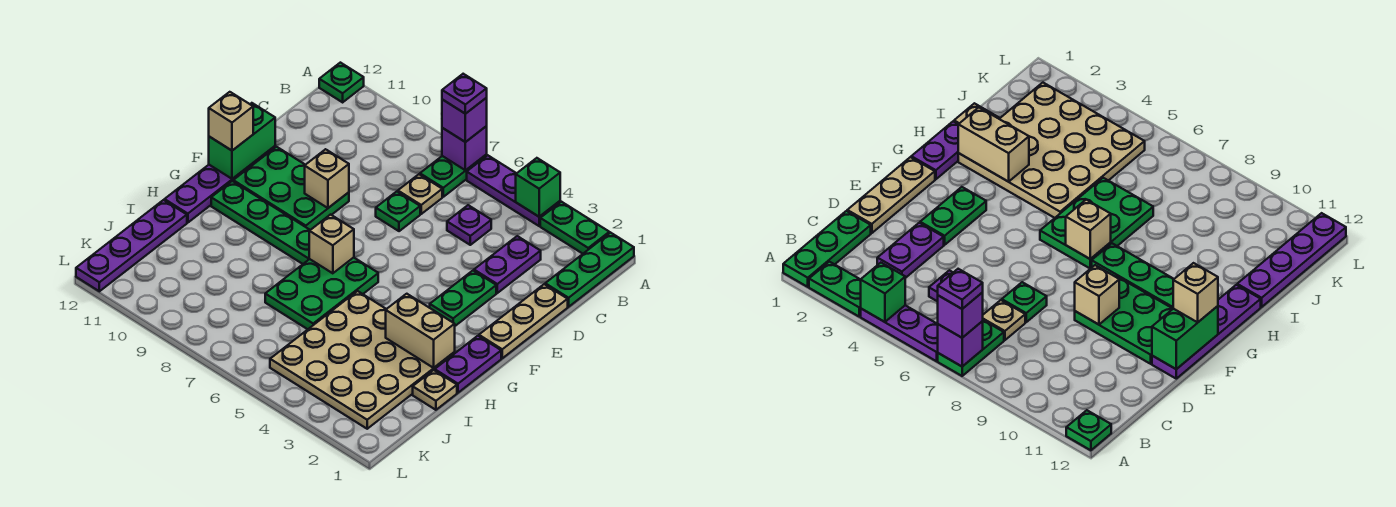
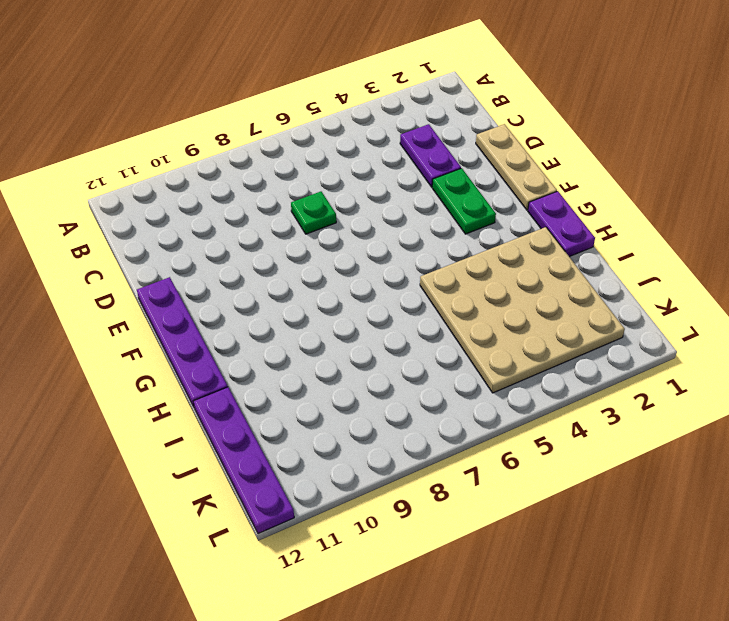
none -> green plate A1:C1 level 1
none -> green plate A2:A3 level 1
none -> purple plate A4:A6 level 1

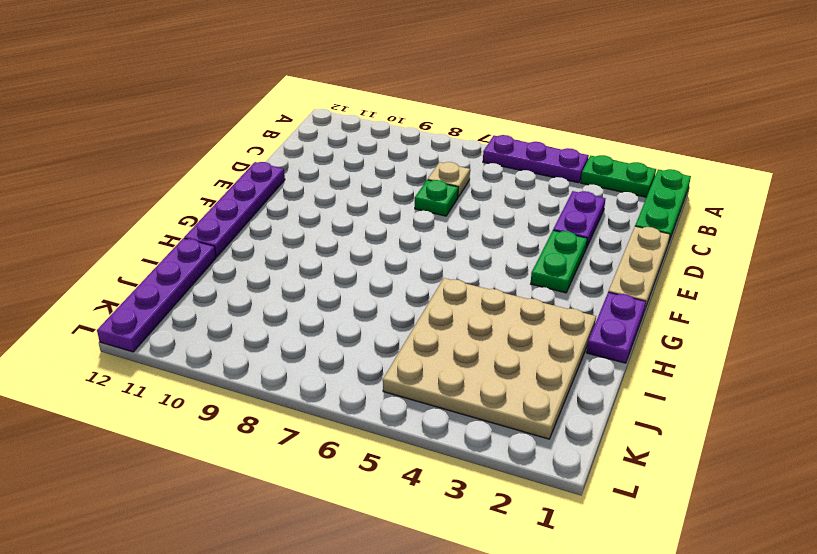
none -> green plate A7:B7 level 1
none -> green plate A12 level 1
none -> purple plate C5 level 1

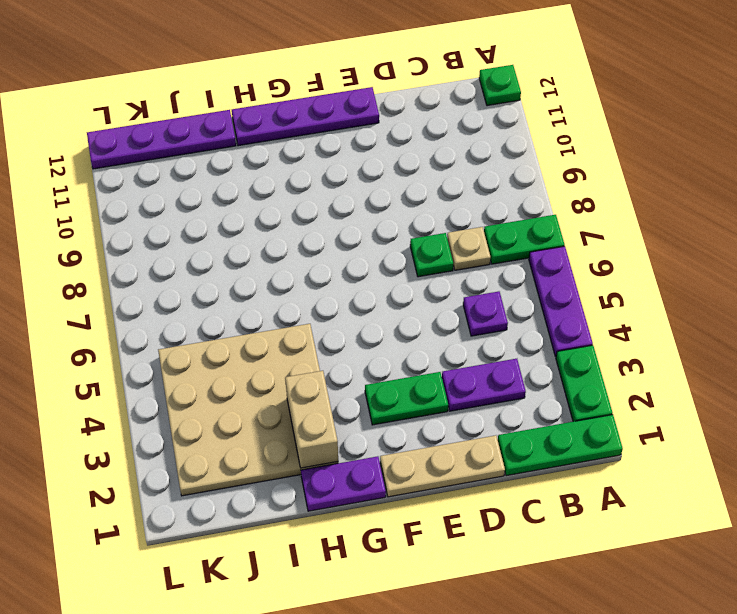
none -> green plate E9:F11 level 1
none -> green plate G6:I7 level 1
none -> green plate G8:G11 level 1

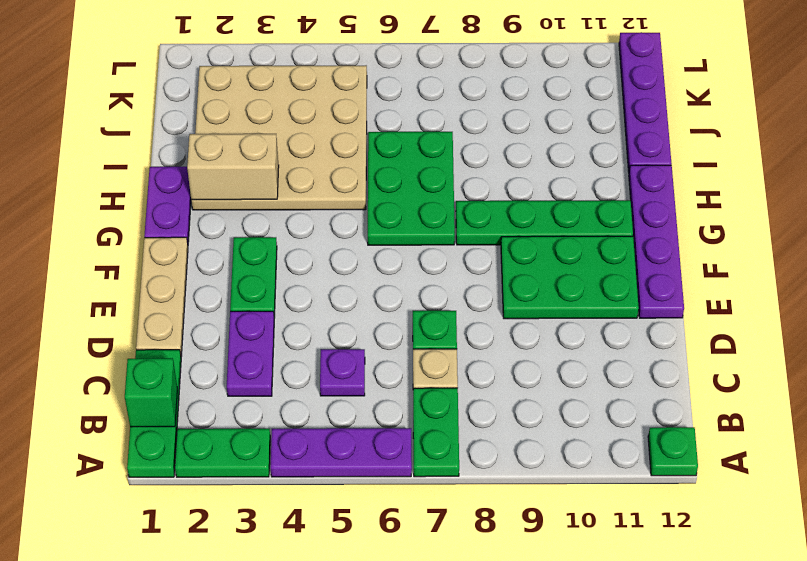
green brick B1 level 2 -> green brick A4 level 2
none -> tan plate I1 level 1
none -> purple brick A7 level 2
none -> tan brick E9 level 2

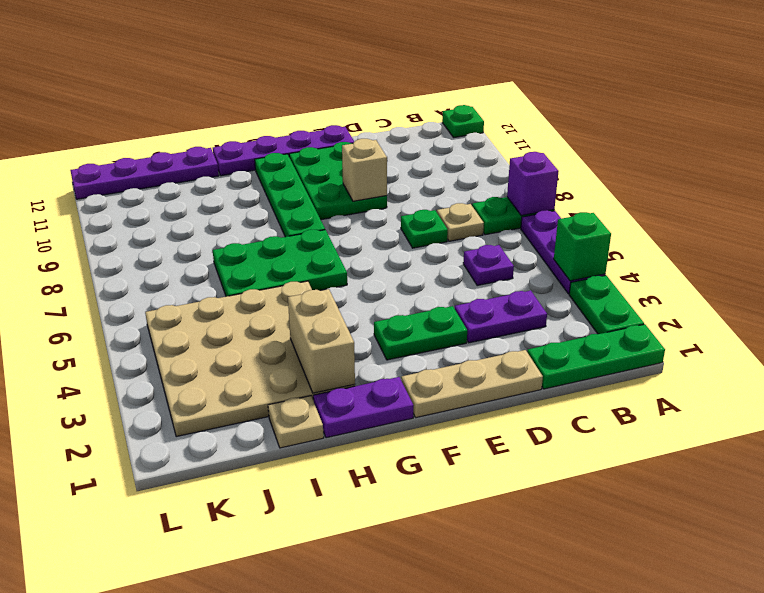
none -> green brick E12:F12 level 2
none -> tan brick G7 level 2
none -> purple brick A7 level 3

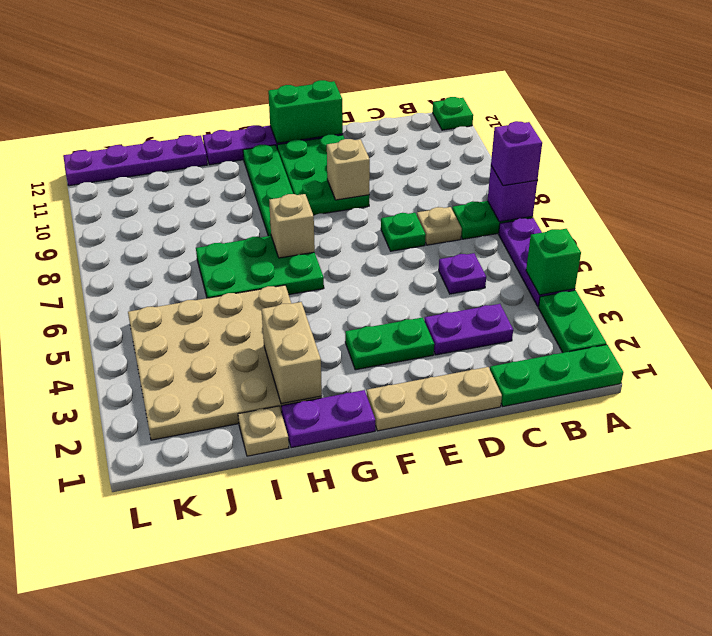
none -> tan brick F12 level 3
none -> purple plate A7 level 4

